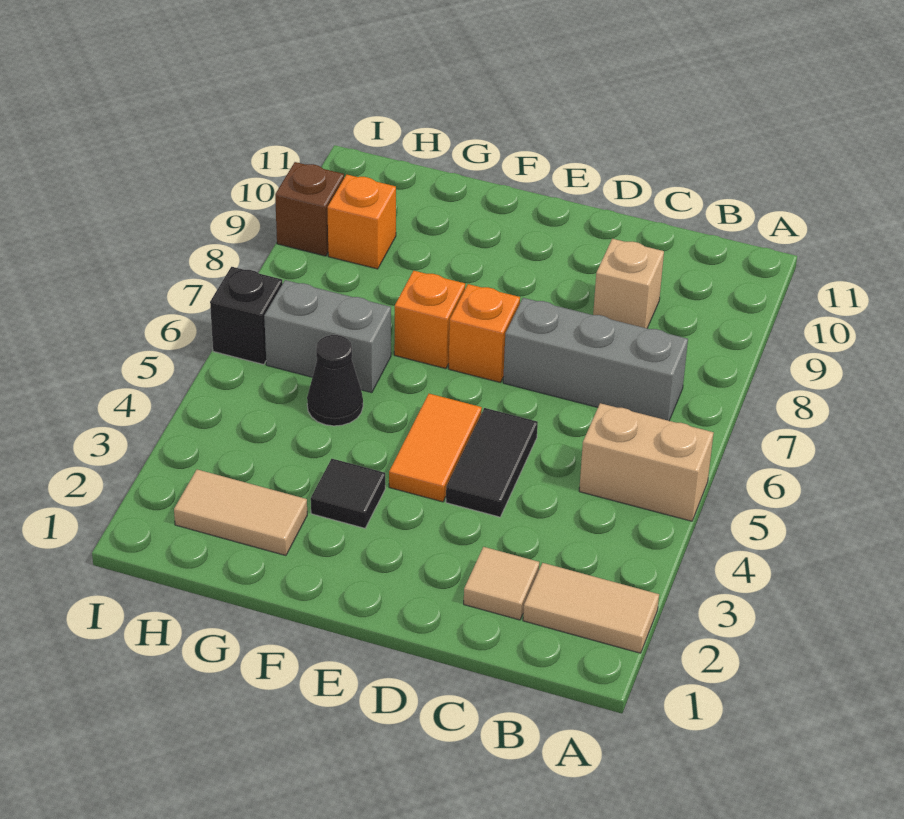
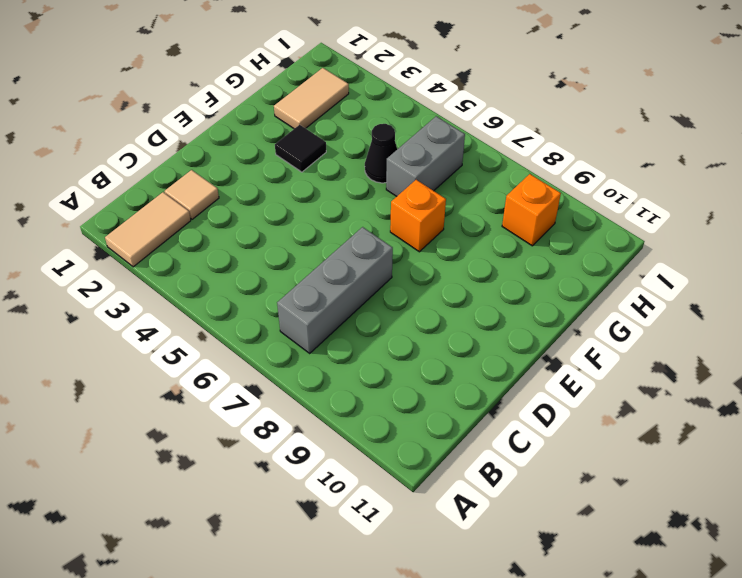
none -> tan brick A5:B5 level 1
none -> tan brick C9 level 1
none -> black tile D4:D5 level 1

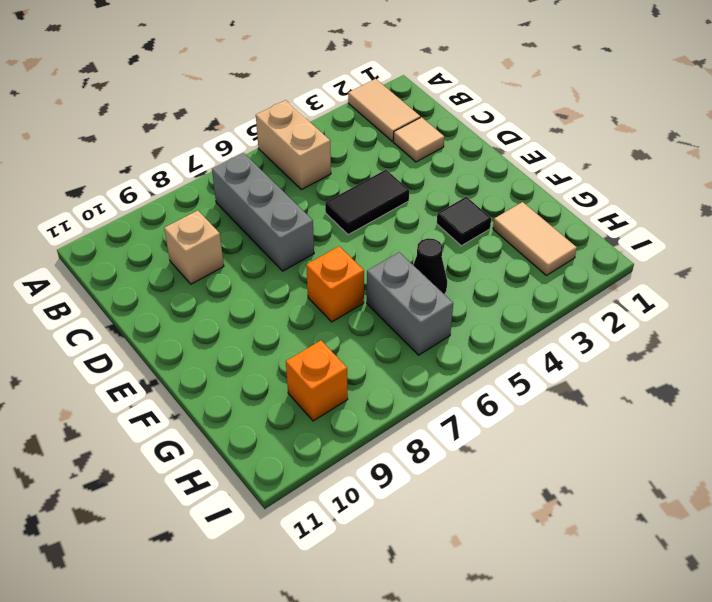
none -> orange tile E4:E5 level 1
none -> orange brick E7 level 1
none -> black brick I6 level 1

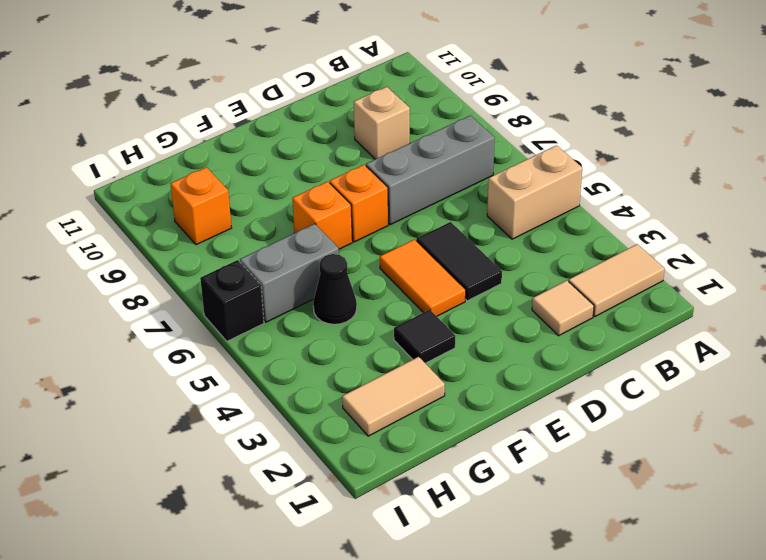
none -> brown brick I9 level 1

